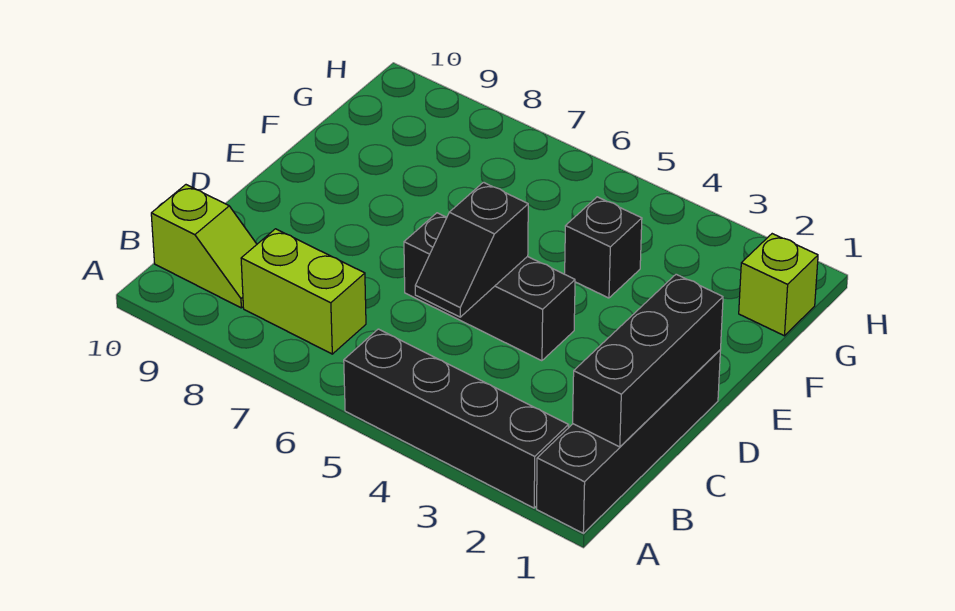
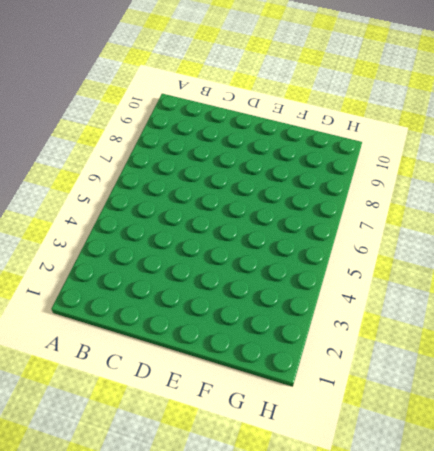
none -> black brick A1:D1 level 1
none -> black brick A2:A5 level 1

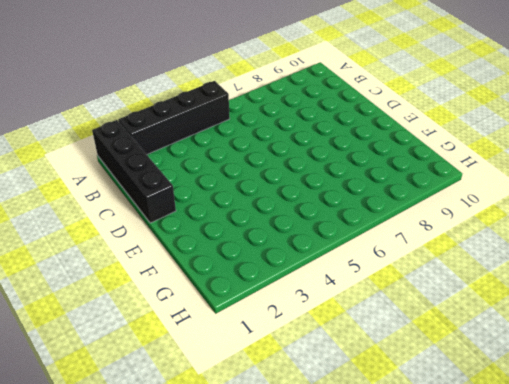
none -> lime brick B7:B8 level 1
none -> lime slope B9:B10 level 1 top 10

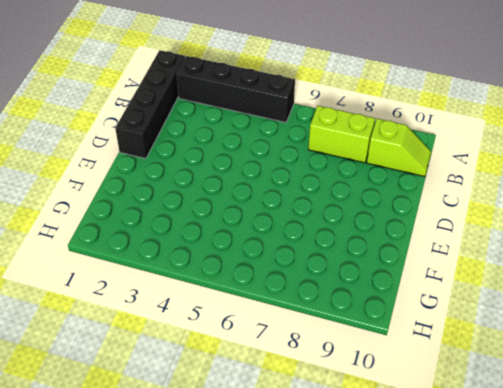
lime slope B9:B10 level 1 top 9 -> lime slope B9:B10 level 1 top 10
none -> black brick D4:D6 level 1
none -> black brick F4 level 1

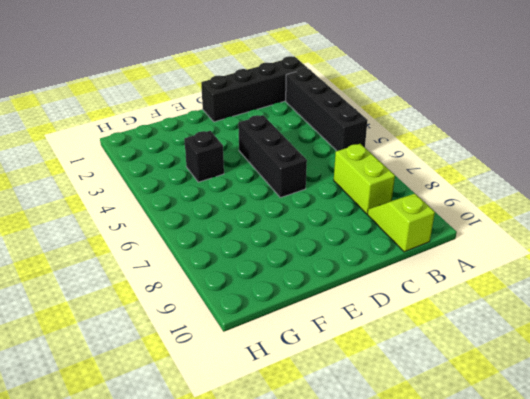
none -> lime brick G1 level 1
none -> black brick B1:D1 level 2

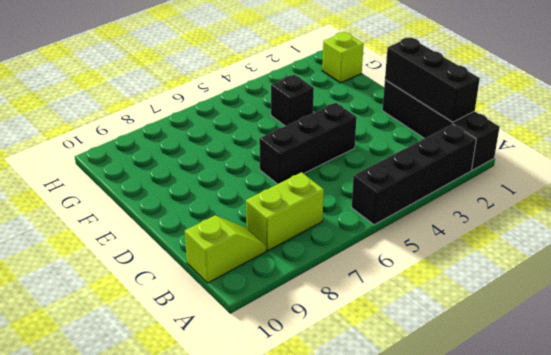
none -> black slope C5:D5 level 2 top D

